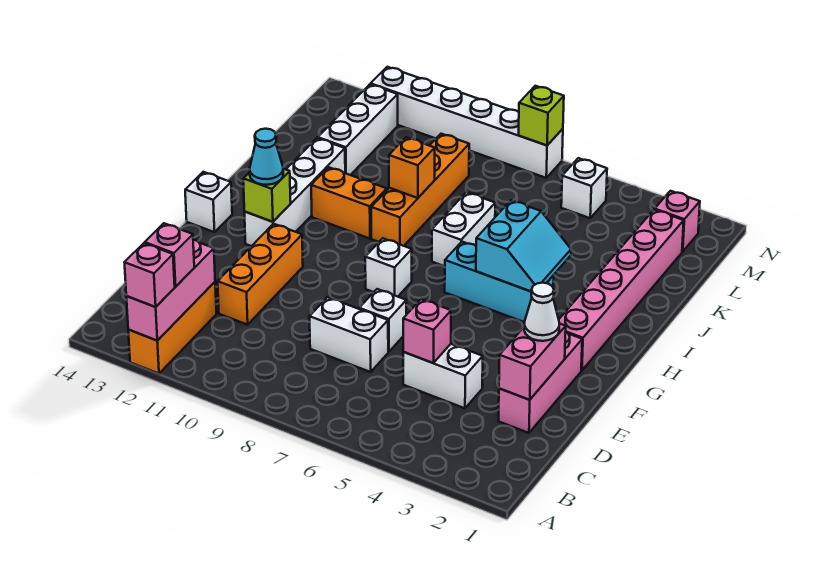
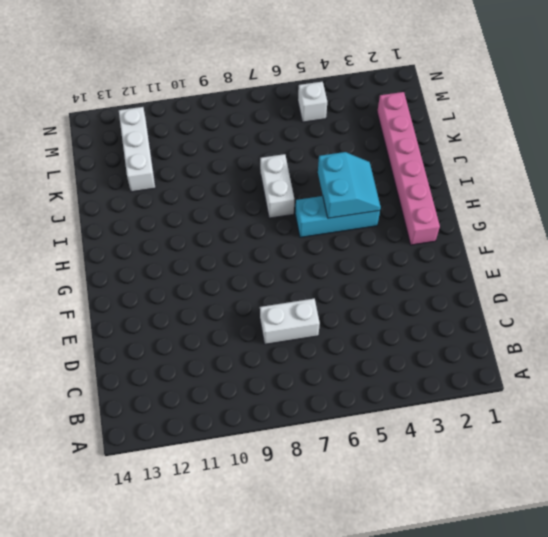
none -> orange brick A12:C12 level 1
none -> pink brick D2:F2 level 1
none -> white brick D4:D5 level 1

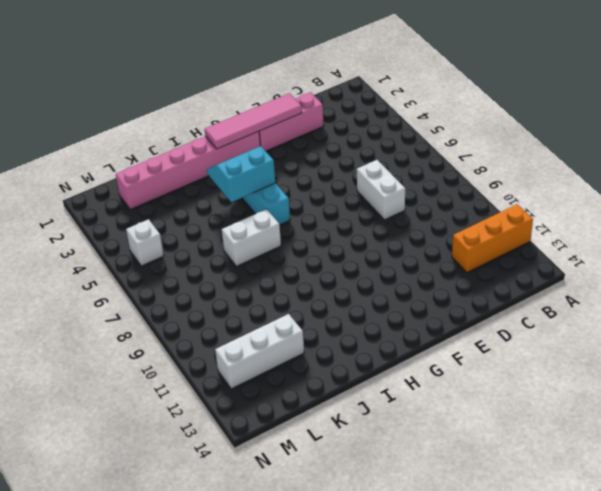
pink tile E2:H2 level 2 -> pink brick D2:E2 level 2
none -> white brick D4:D5 level 1
none -> orange brick D11:F11 level 1
none -> white brick E7 level 1

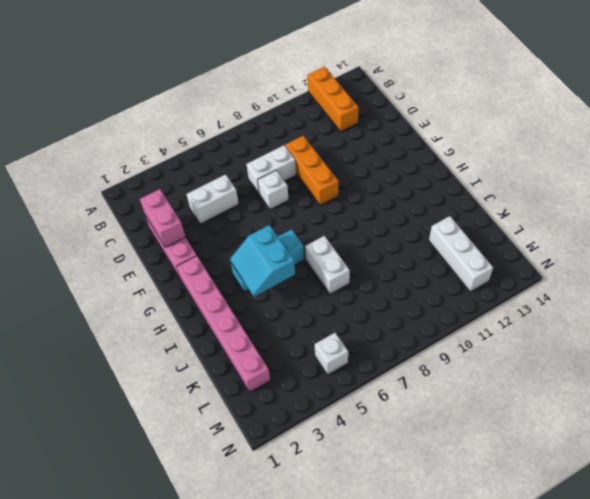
orange brick D9:F9 level 1 -> orange brick D11:F11 level 1
none -> white brick G8 level 1
none -> white brick G12:J12 level 1
none -> white brick G14 level 1

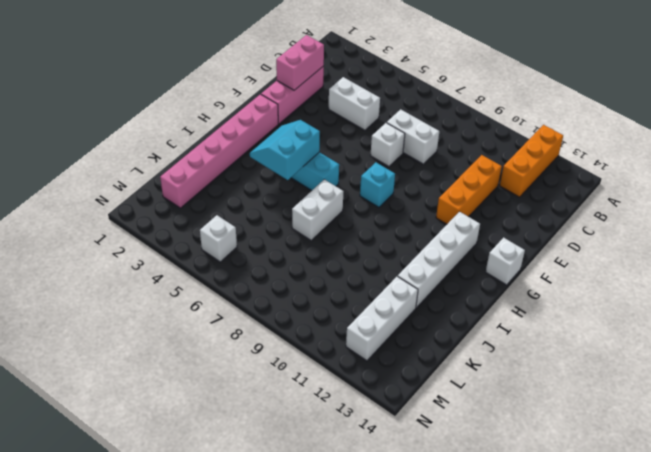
cyan brick G8 level 1 -> white brick G8 level 1
none -> orange brick I9:L9 level 1
none -> orange brick I10:I11 level 1
none -> pink brick M2 level 1

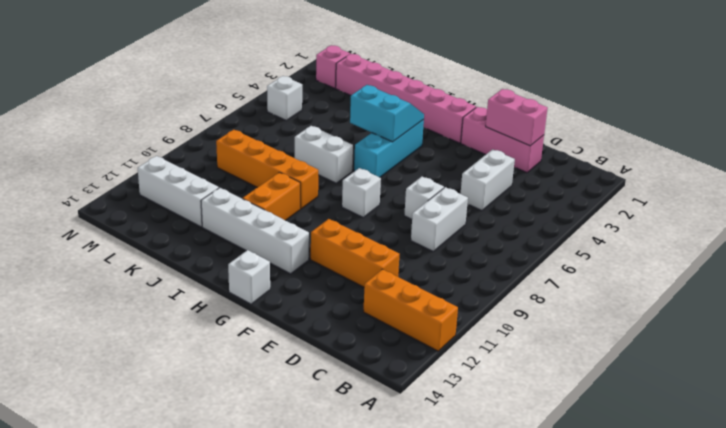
none -> white brick N7:N12 level 1
none -> pink brick A12:C12 level 2
none -> pink brick D5 level 2

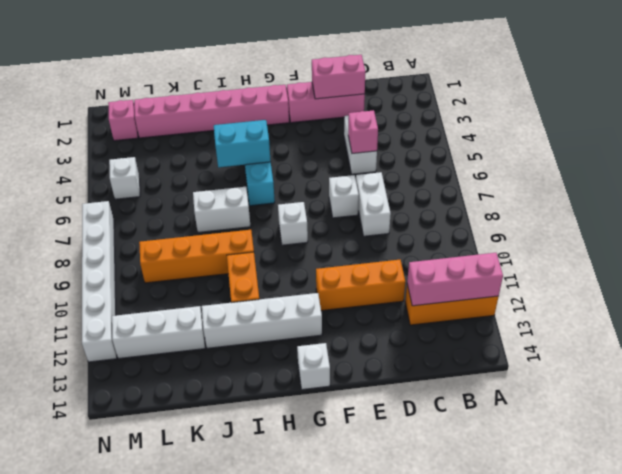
none -> lime brick G12 level 2
none -> orange brick J9 level 2
none -> lime brick N7 level 2

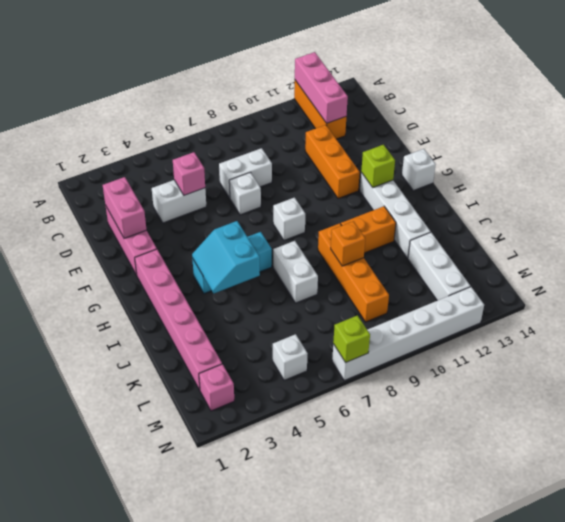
none -> pink brick A12 level 3
none -> pink brick B12 level 3
none -> white cone E2 level 3

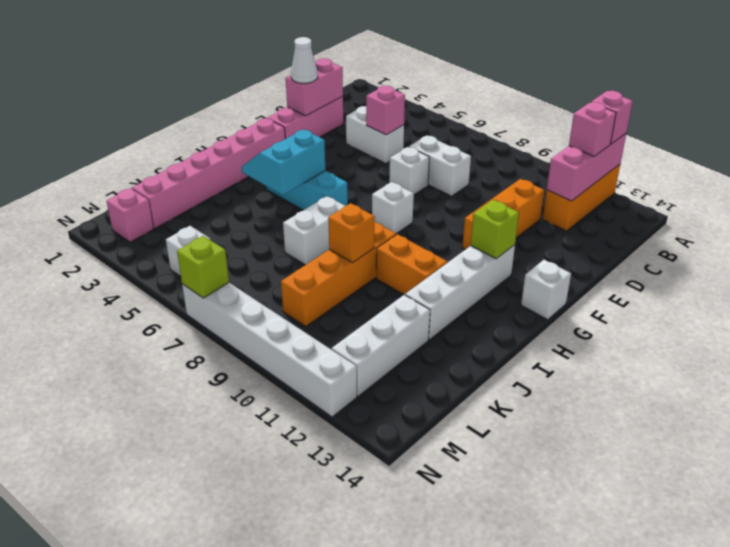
none -> cyan cone G12 level 3

